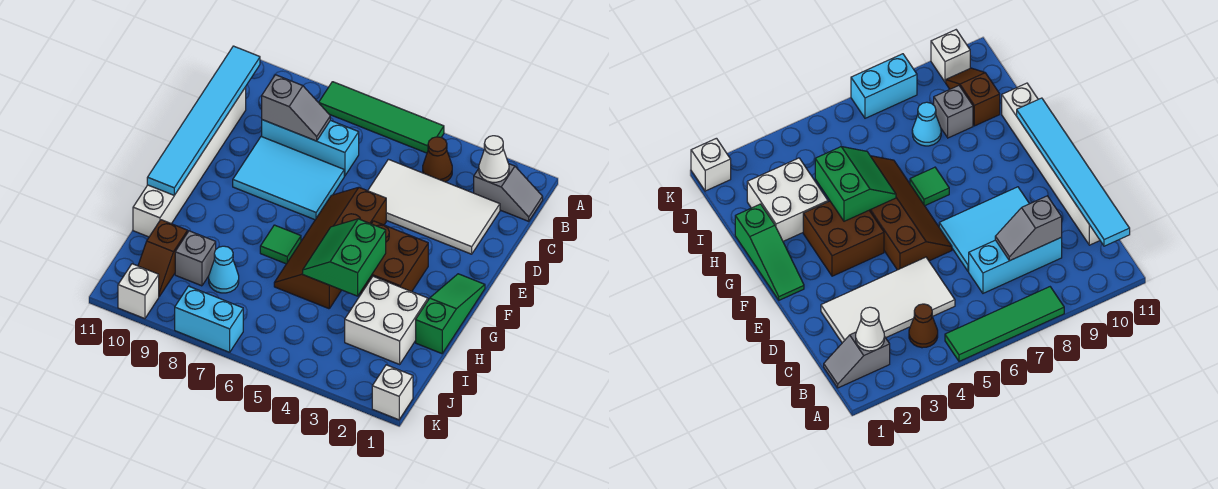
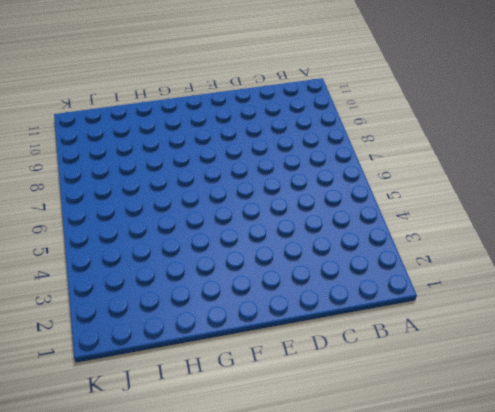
none -> green tile A5:A8 level 1
none -> grey slope B1:B2 level 1 top 2
none -> brown cone B4 level 1

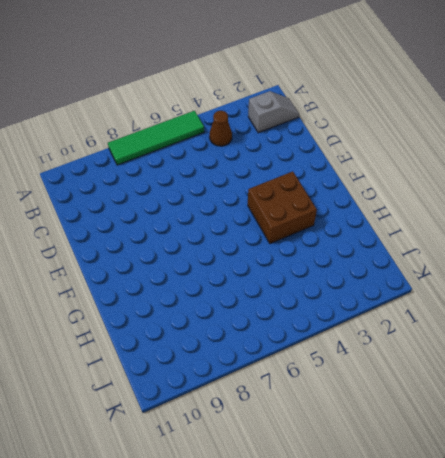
none -> white tile C2:D5 level 1
none -> cyan brick C7:C9 level 1
none -> white brick C11:H11 level 1

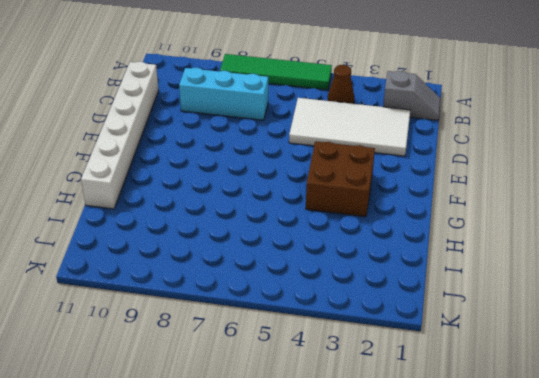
none -> cyan tile D7:E9 level 1
none -> brown slope E5:H6 level 1 top 5
none -> green slope F1:H1 level 1 top H

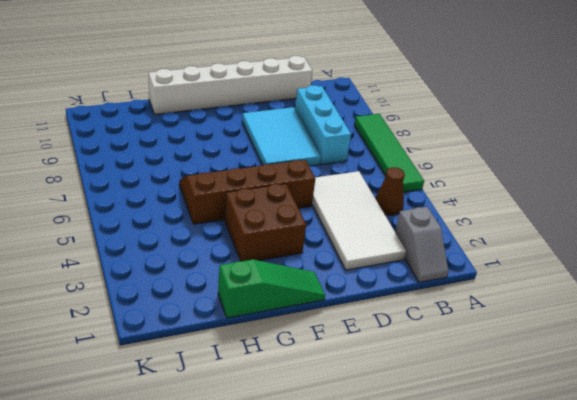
none -> green tile G7 level 1
none -> white brick H2:I3 level 1
none -> cyan cone I8 level 1

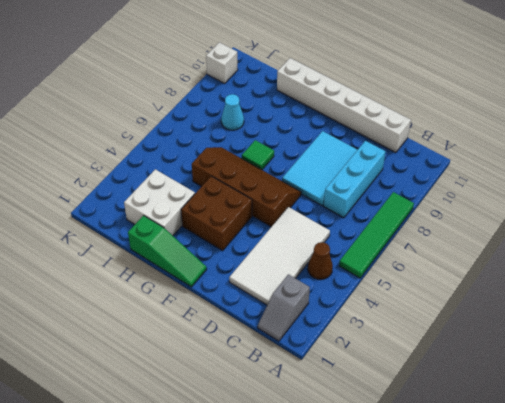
none -> grey brick I9 level 1
none -> brown slope I10:J10 level 1 top I
none -> white brick K1 level 1

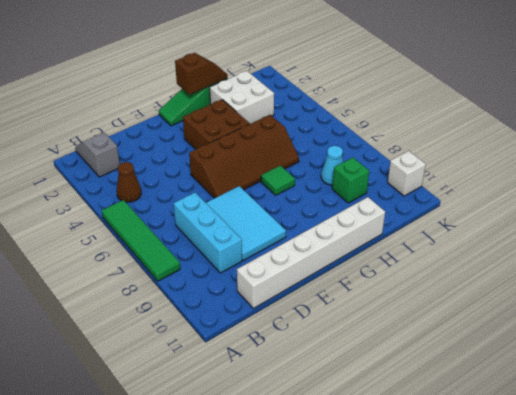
brown slope G1:H1 level 2 top G -> brown slope I10:J10 level 1 top I
green brick I9 level 1 -> grey brick I9 level 1
none -> white tile C2:D5 level 1
none -> white brick K1 level 1
none -> cyan brick K7:K8 level 1

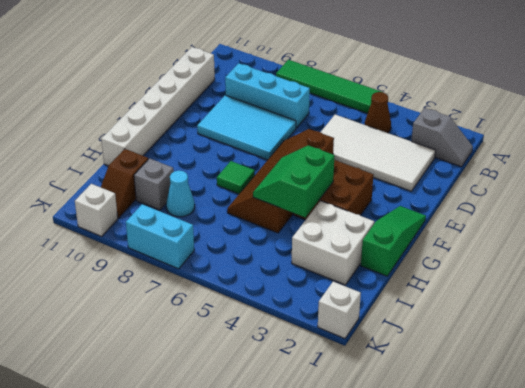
none -> white cone B2 level 2
none -> cyan tile B11:G11 level 2
none -> grey slope C8:C9 level 2 top 9

